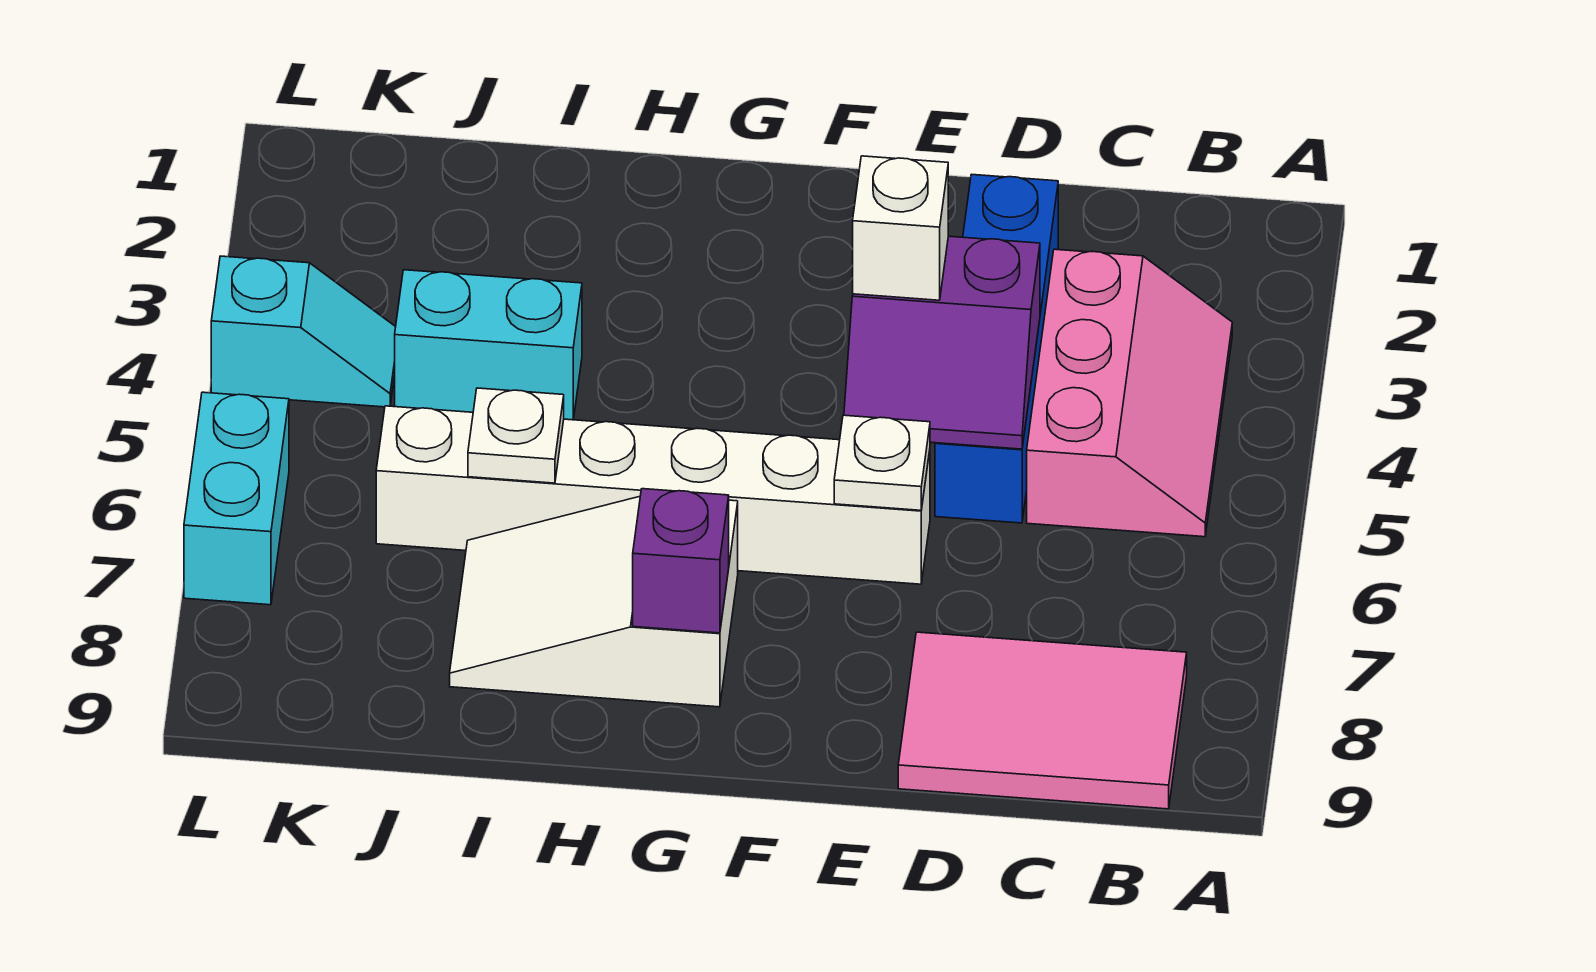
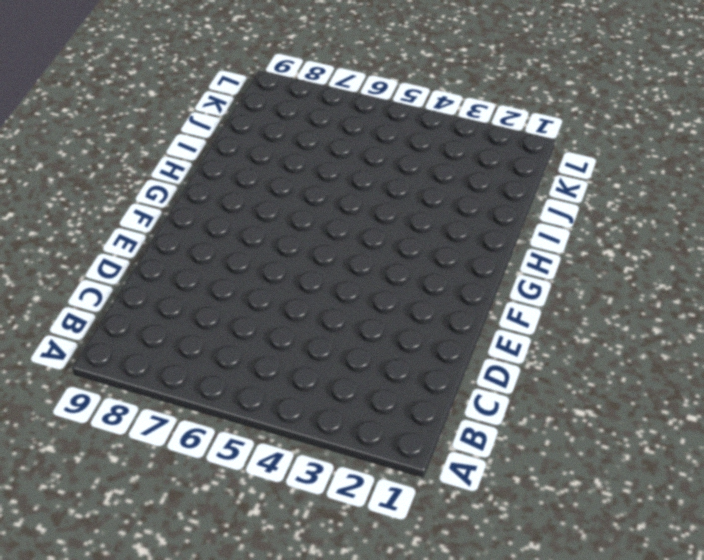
none -> pink slope B3:C5 level 1 top C
none -> pink tile B8:D9 level 1
none -> blue brick D2:D5 level 1

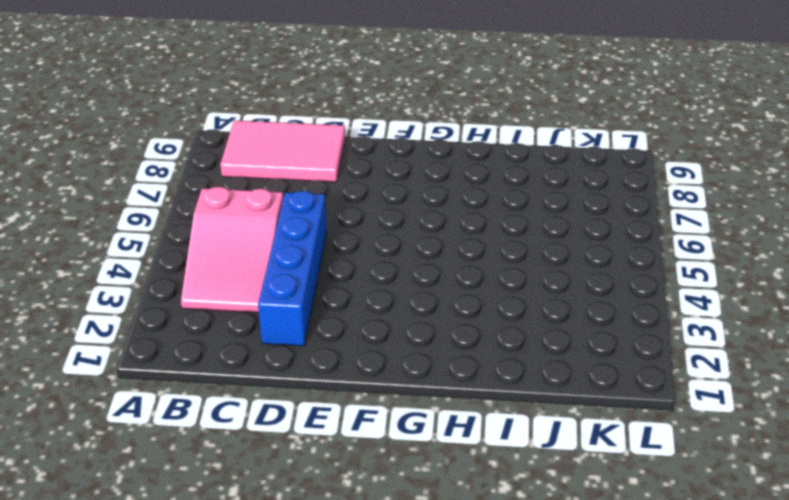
pink slope B3:C5 level 1 top 5 -> pink slope B3:C5 level 1 top C
none -> white brick E6:J6 level 1
none -> white slope G7:I8 level 1 top G
none -> cyan brick I4:J4 level 1

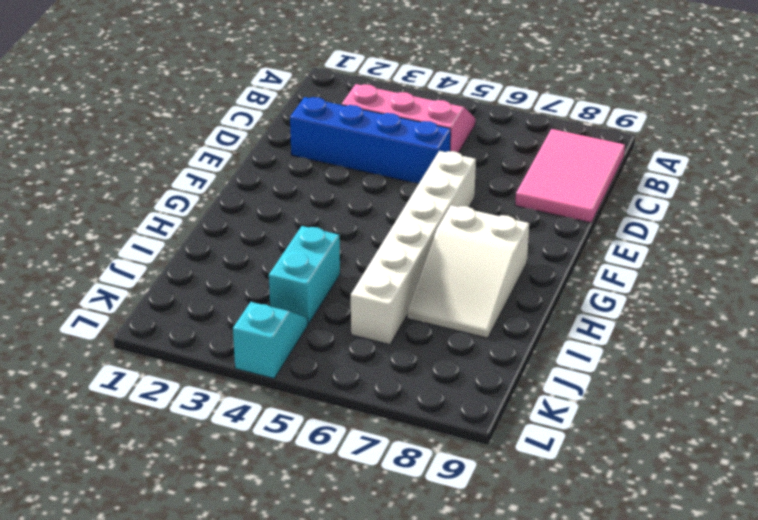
none -> cyan brick L6:L7 level 1
none -> purple slope D4:E5 level 2 top 4
none -> white plate E6 level 2

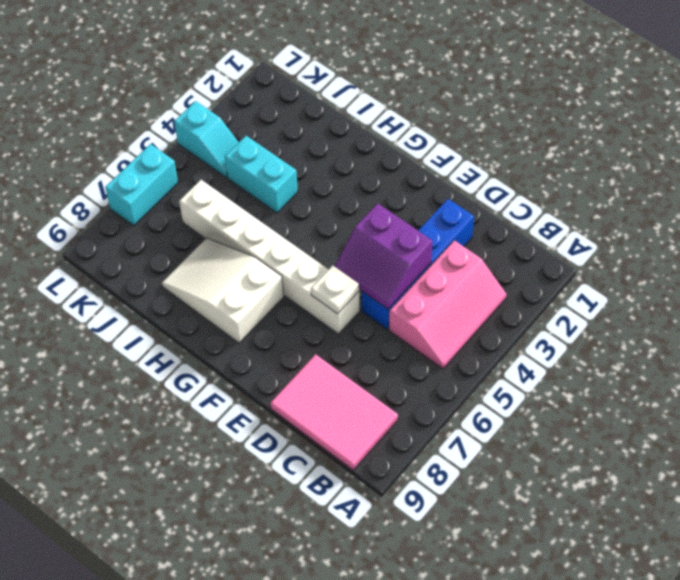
none -> purple brick G8 level 2
none -> white plate I6 level 2
none -> white brick E4 level 3

